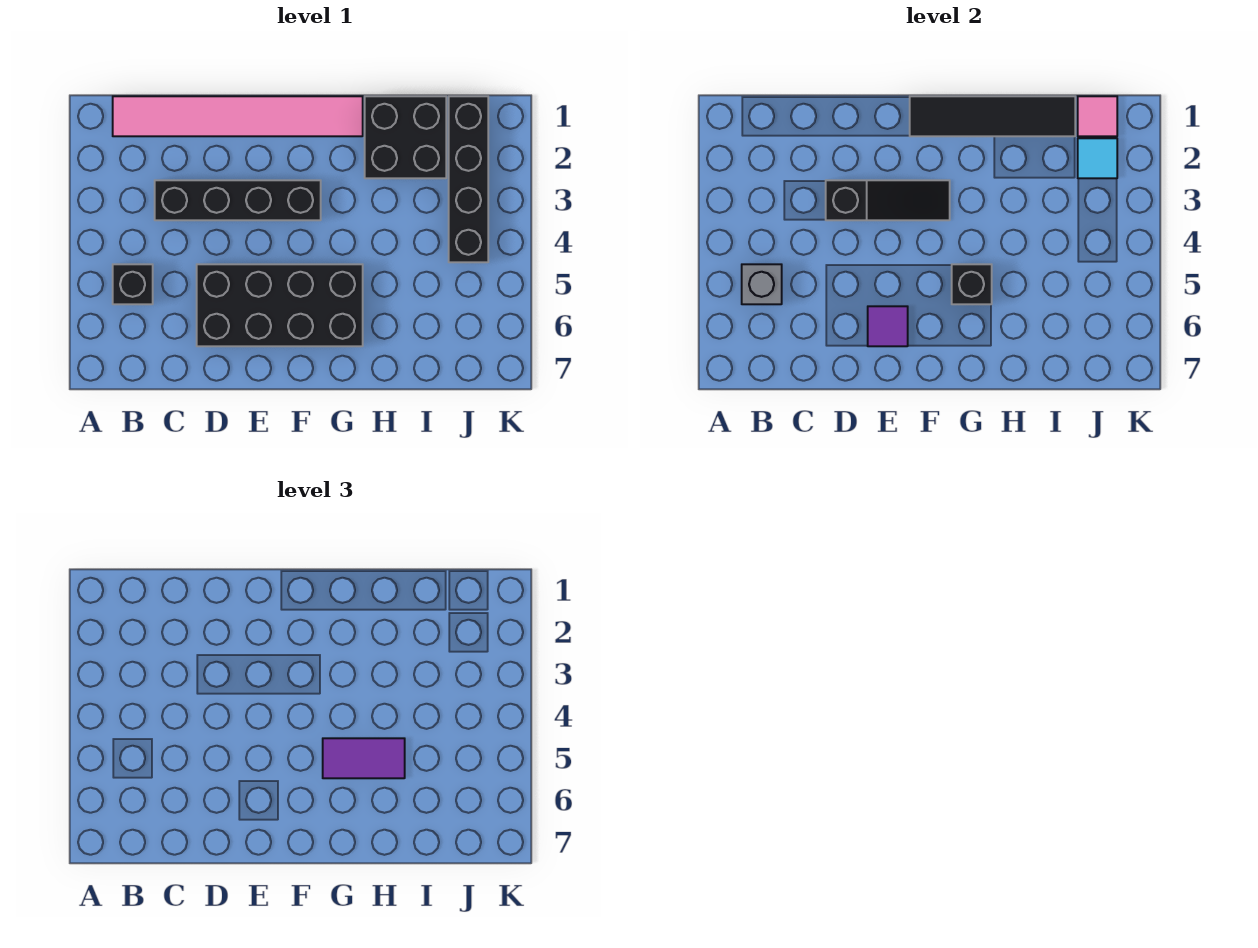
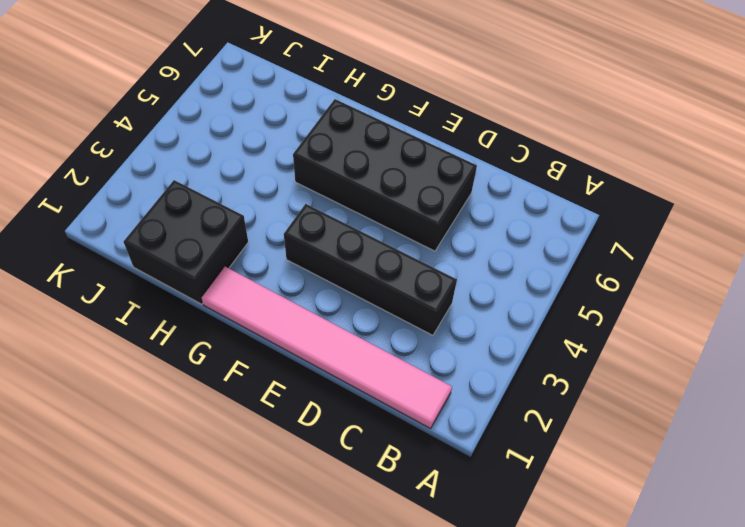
none -> black brick B5 level 1
none -> black brick J1:J4 level 1
none -> grey brick B5 level 2

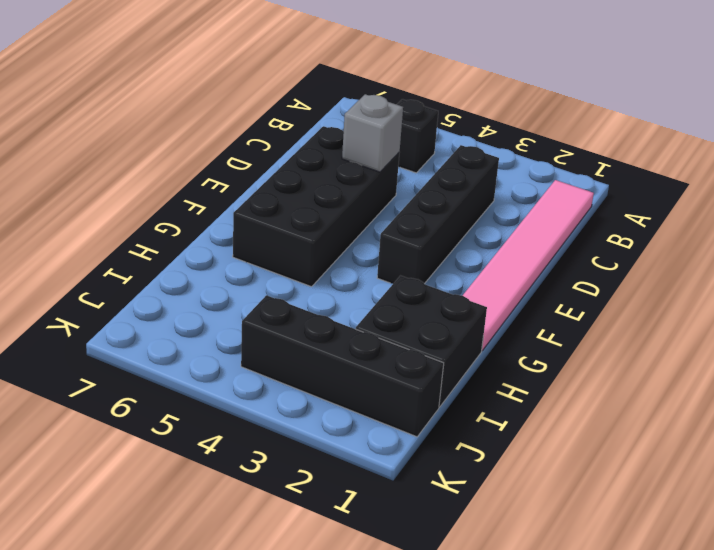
grey brick D5 level 2 -> grey brick B5 level 2
none -> black slope D3:F3 level 2 top D
none -> purple tile E6 level 2
none -> black tile F1:I1 level 2

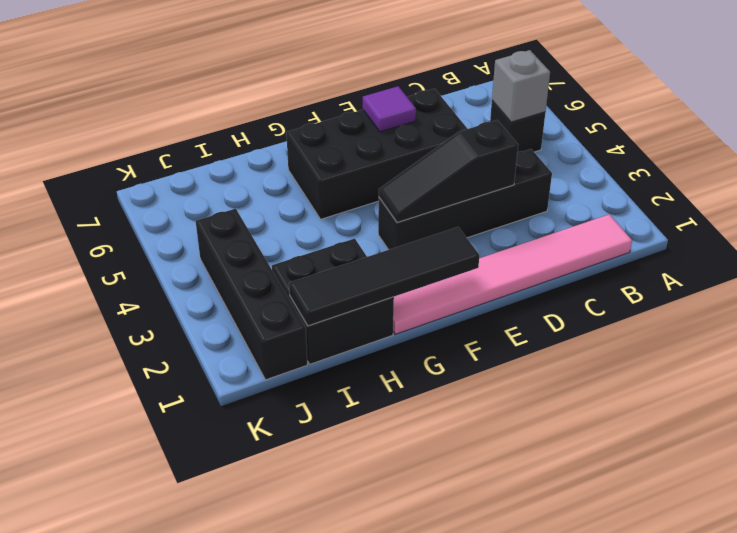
none -> black brick G5 level 2
none -> pink tile J1 level 2
none -> cyan tile J2 level 2

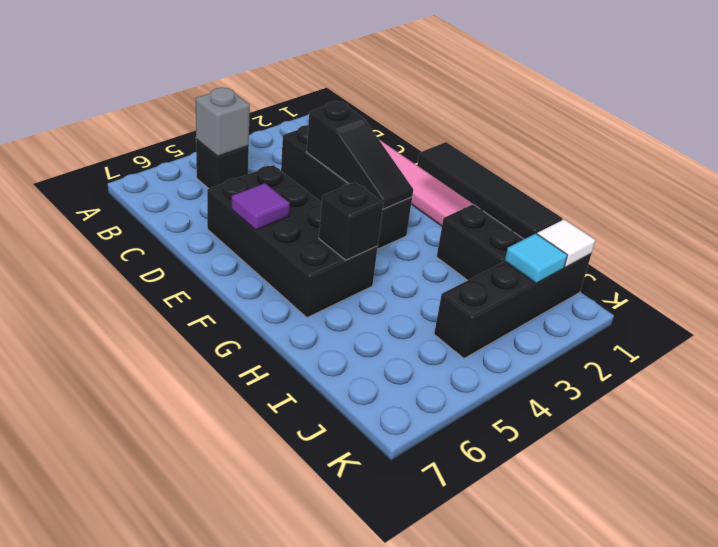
white tile J1 level 2 -> pink tile J1 level 2
none -> purple tile G5:H5 level 3

